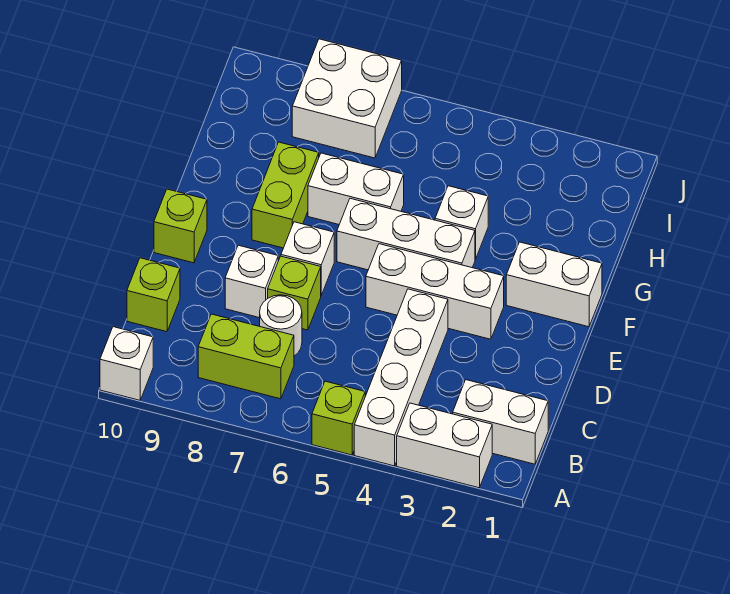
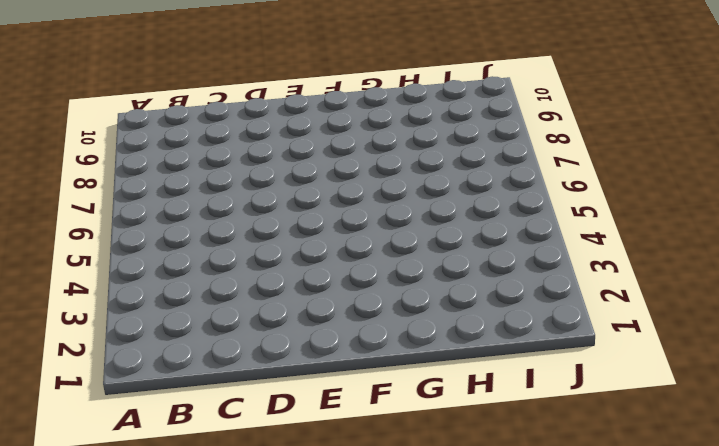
none -> white brick A2:A3 level 1
none -> white brick A4:D4 level 1
none -> lime brick A5 level 1

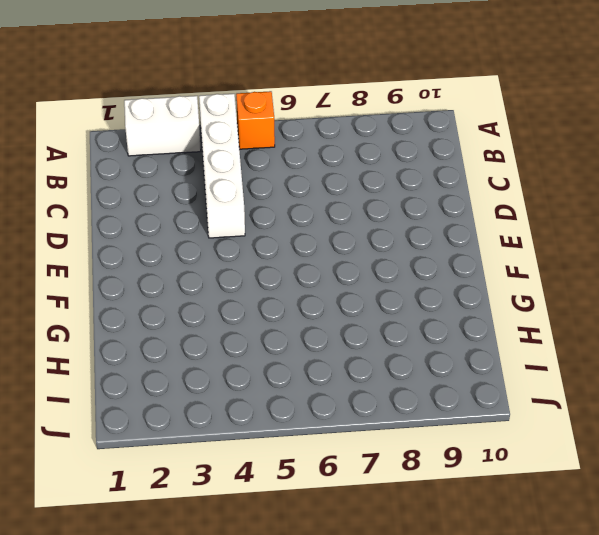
orange brick A5 level 1 -> lime brick A5 level 1
none -> white brick A10 level 1
none -> white brick B1:B2 level 1
none -> lime brick B7:B8 level 1

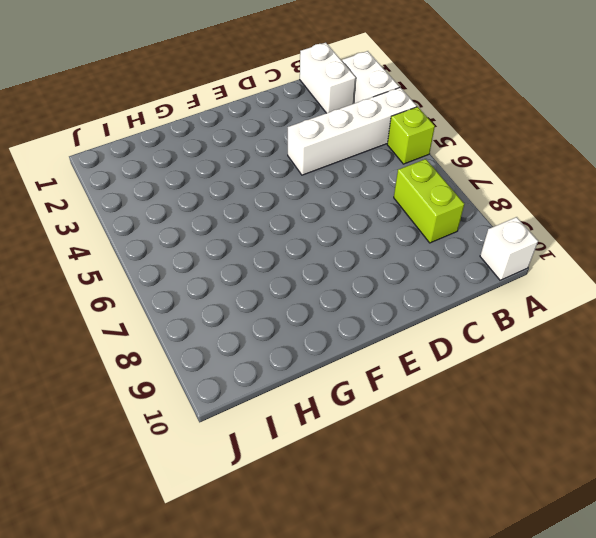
none -> white round brick C7 level 1
none -> lime brick C10 level 1
none -> lime brick D7 level 1

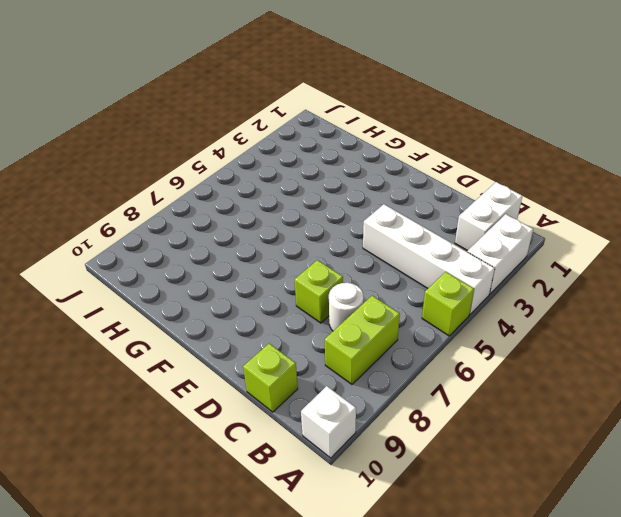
none -> white brick D8 level 1
none -> white brick E3:E5 level 1
none -> white brick E7 level 1

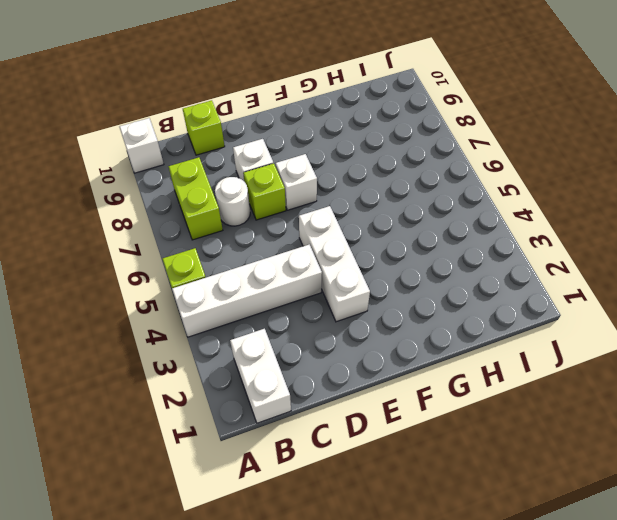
none -> white brick A2:A3 level 1
none -> lime brick E10 level 1
none -> white brick F1:F2 level 1

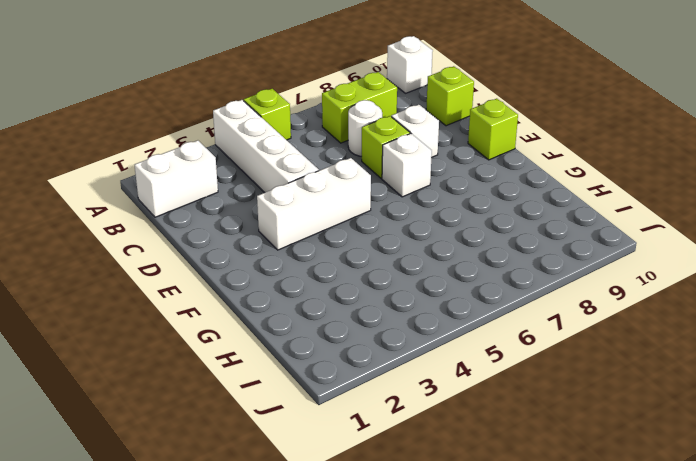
none -> white brick A2:A3 level 1
none -> white brick F1:F2 level 1
none -> white brick F4:F6 level 1

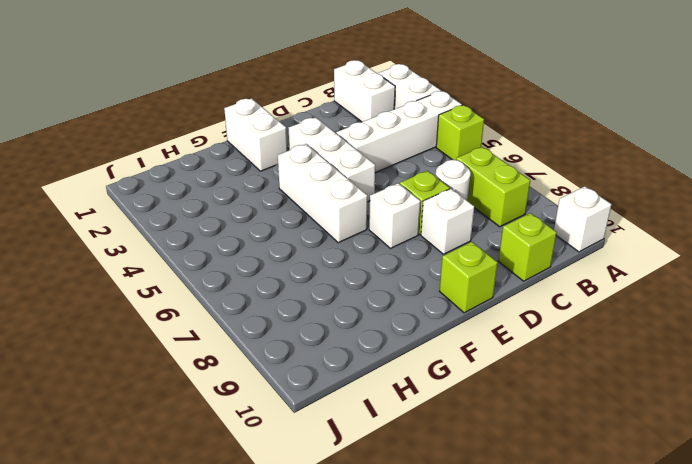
none -> lime brick F8:G8 level 1
none -> white brick G4 level 1
none -> white brick G6:G7 level 1

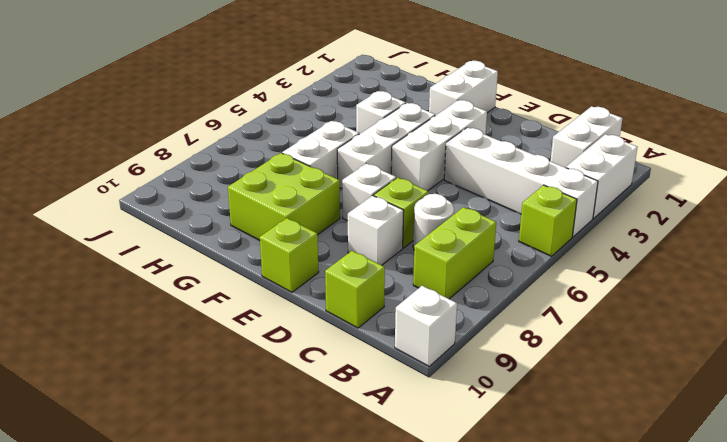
lime brick F8:G9 level 1 -> lime brick F8:G8 level 1
none -> white brick I7:J8 level 1

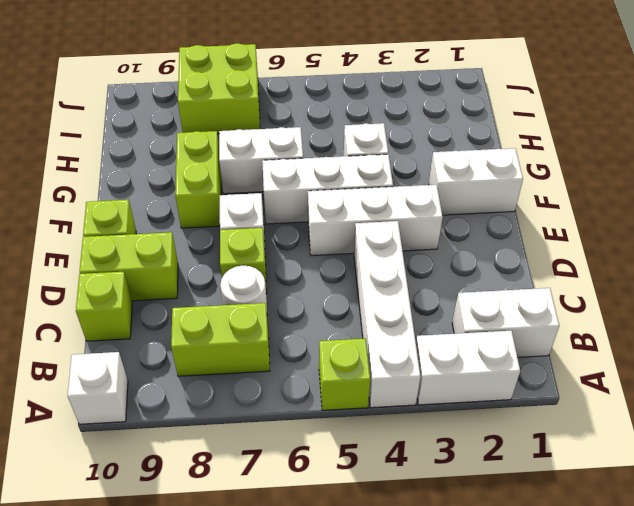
lime brick D9:D10 level 1 -> none
lime brick I7:J8 level 1 -> white brick I7:J8 level 1
none -> white brick D8 level 1

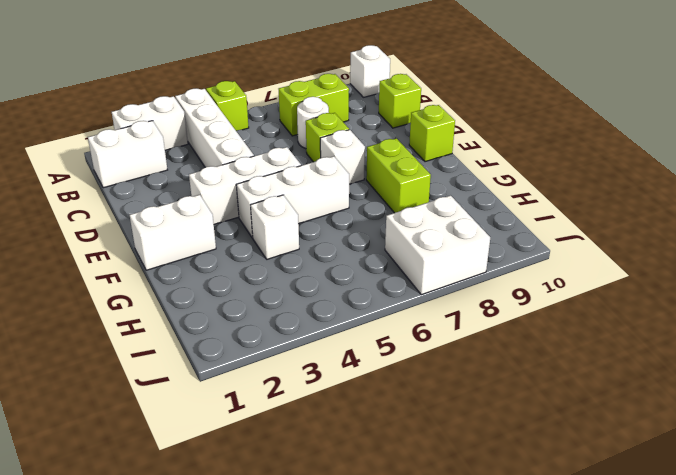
none -> white brick D8 level 1
none -> white brick G6:G7 level 1

